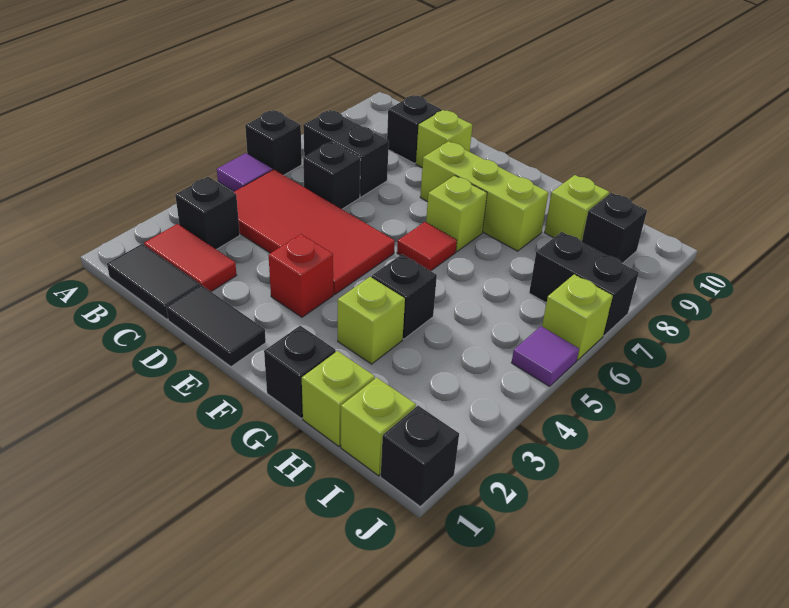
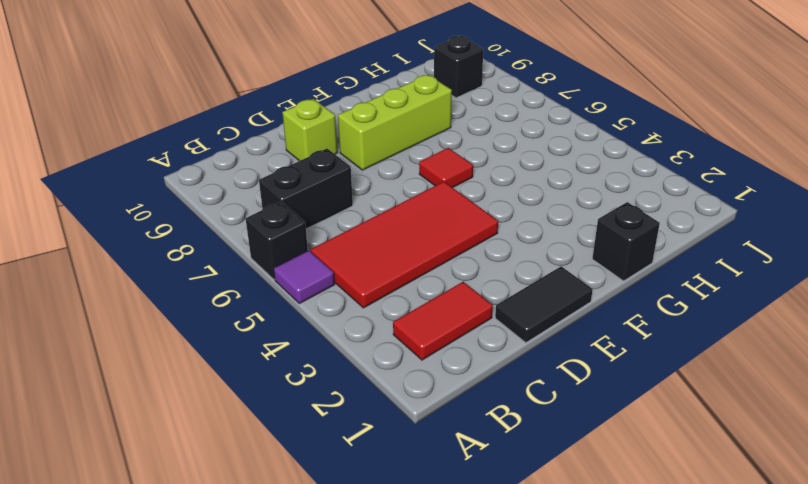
none -> black tile B1:C1 level 1
none -> black brick B3 level 1
none -> black brick C6 level 1

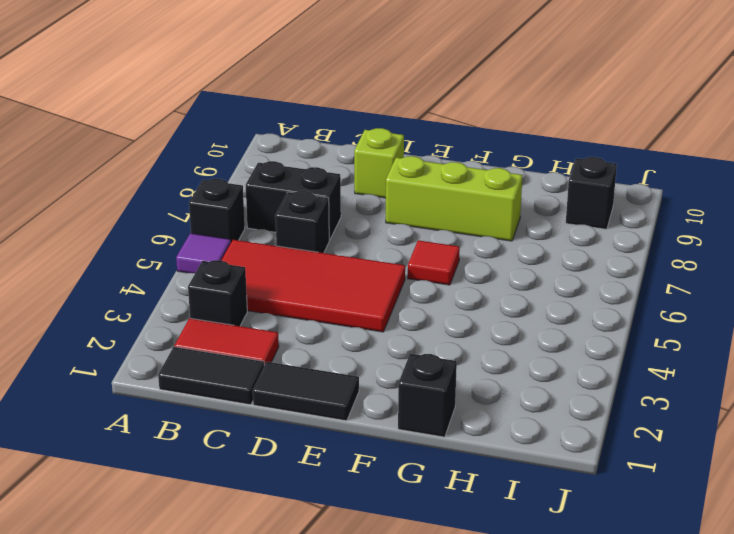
none -> black brick C9 level 1
none -> red brick E3 level 1
none -> lime brick F7 level 1

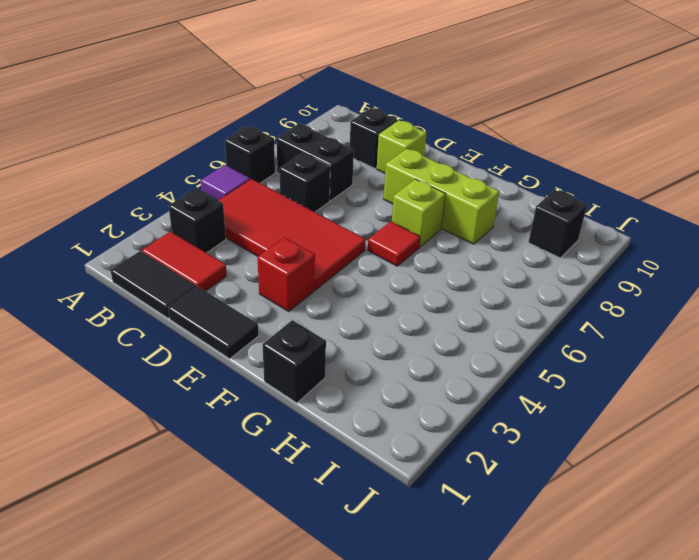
none -> lime brick G3 level 1
none -> black brick G4 level 1
none -> lime brick H1 level 1

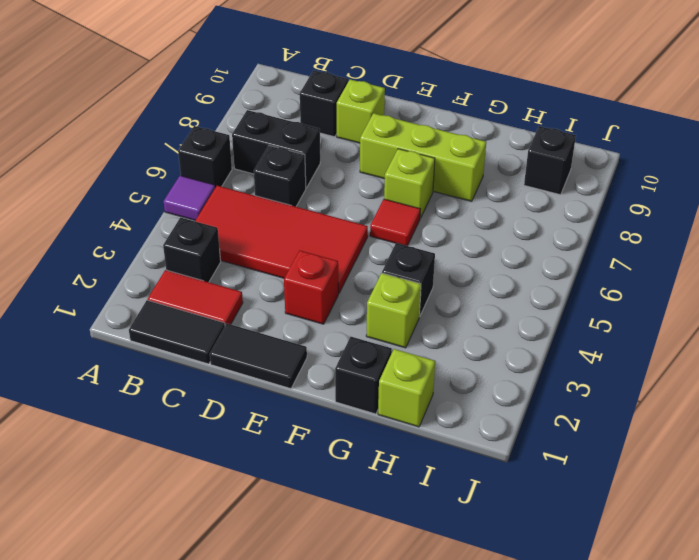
none -> lime brick H9 level 1
none -> lime brick I1 level 1
none -> black brick I7:J7 level 1

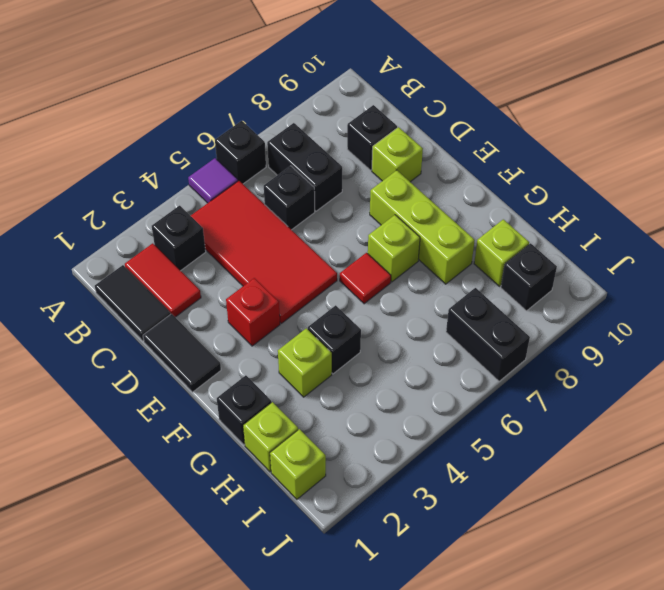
none -> black brick J1 level 1
none -> purple tile J5 level 1
none -> lime brick J6 level 1

